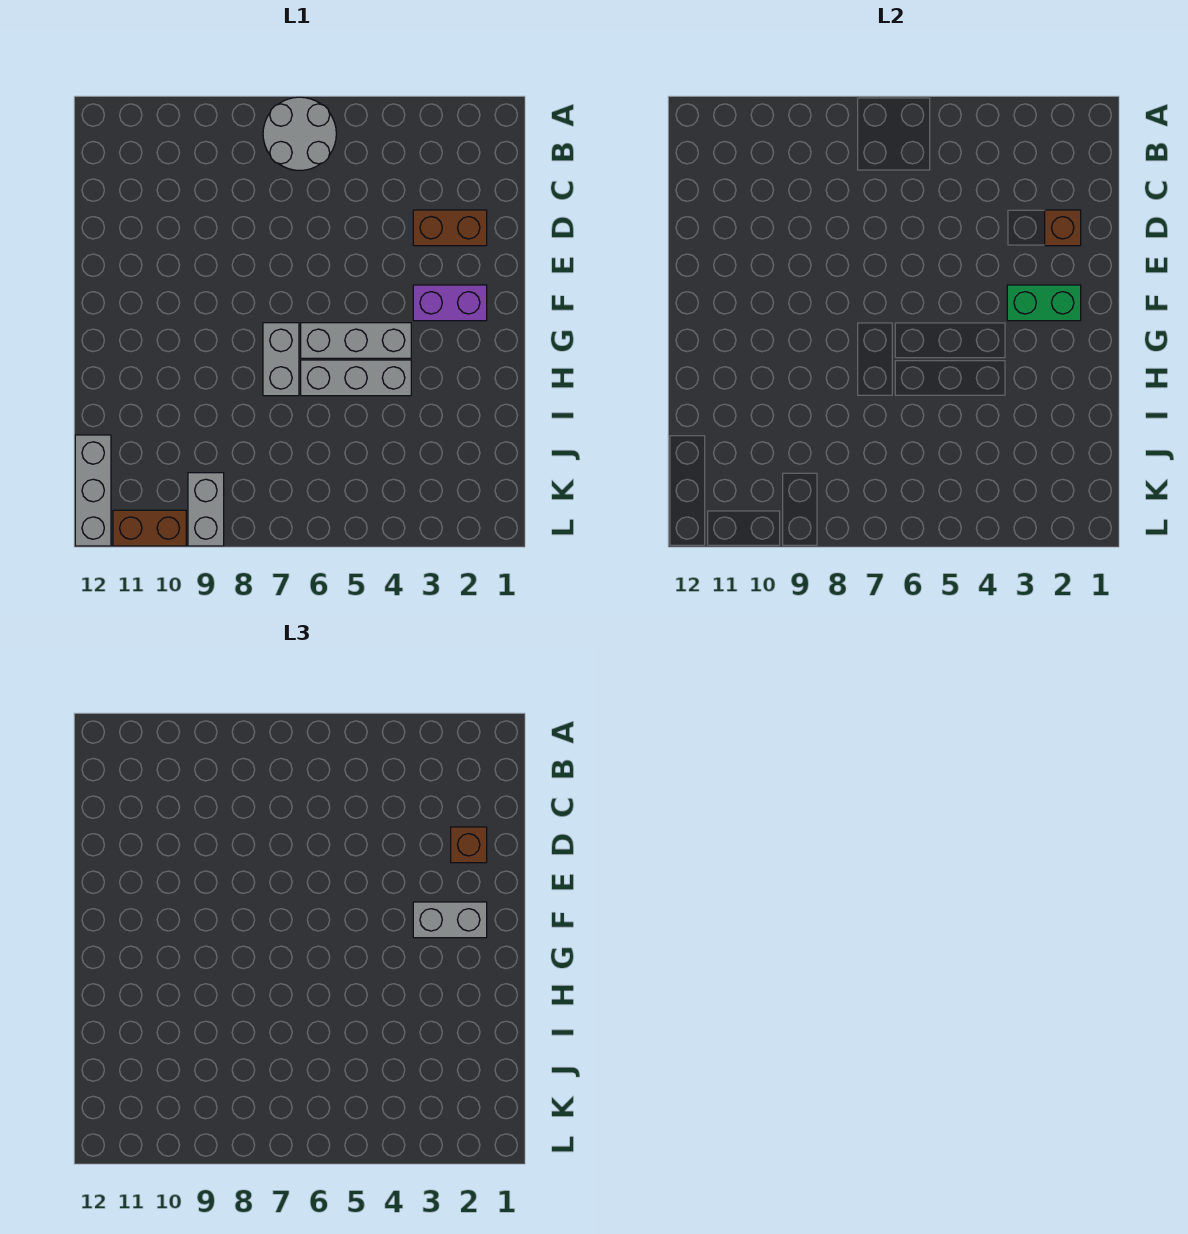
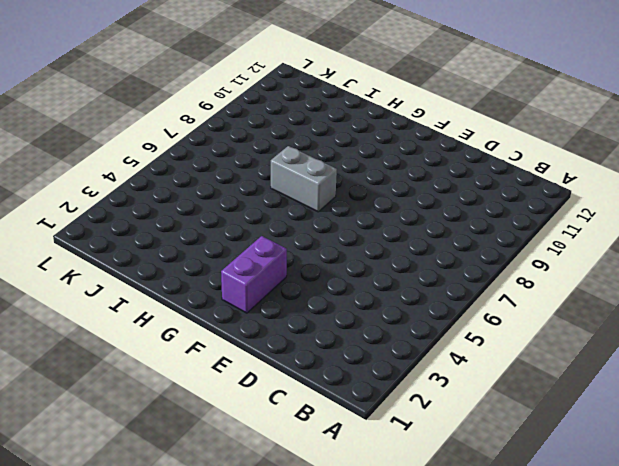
none -> grey round brick A6:B7 level 1
none -> brown brick D2:D3 level 1
none -> grey brick G4:G6 level 1

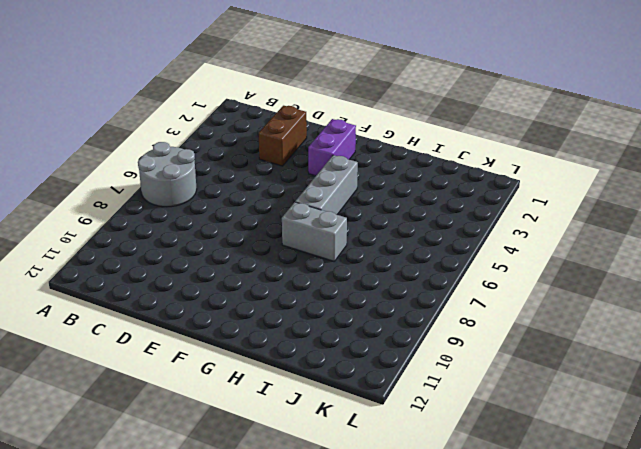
none -> grey brick H4:H6 level 1
none -> grey brick J12:L12 level 1
none -> grey brick K9:L9 level 1

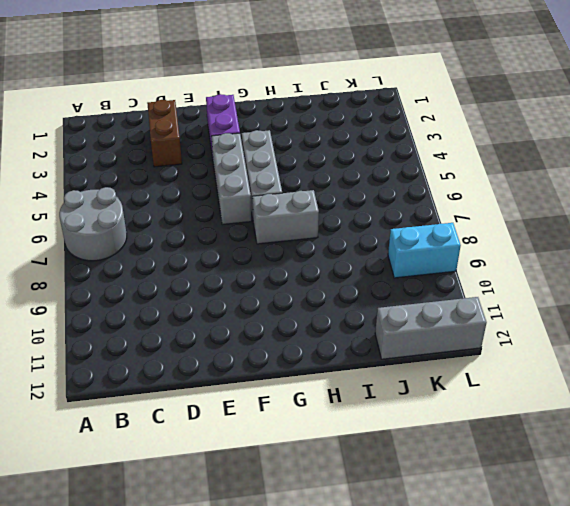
grey brick F4:F6 level 1 -> grey brick H4:H6 level 1
cyan brick K9:L9 level 1 -> grey brick K9:L9 level 1
none -> brown brick L10:L11 level 1
none -> brown brick D2 level 2
none -> green brick F2:F3 level 2

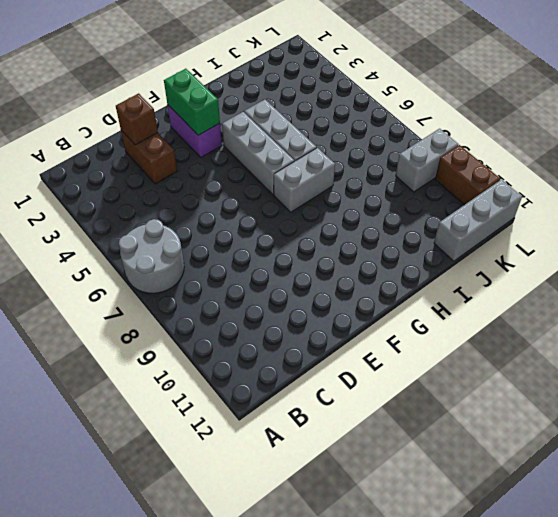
none -> brown brick D2 level 3
none -> grey brick F2:F3 level 3

